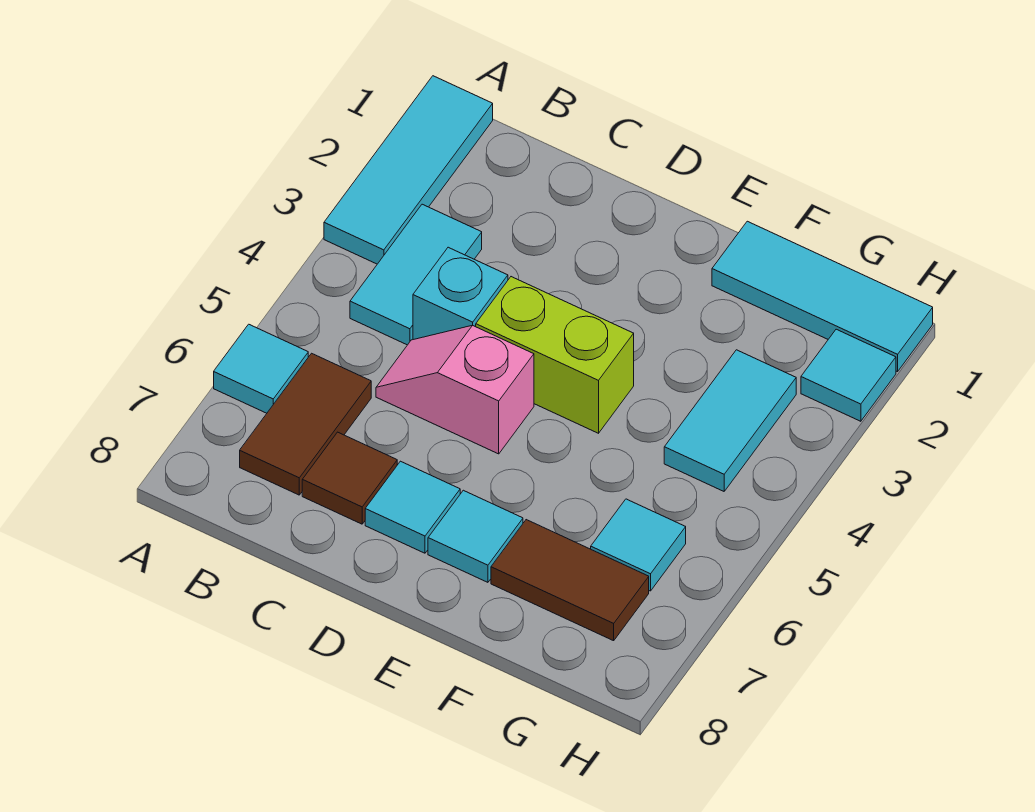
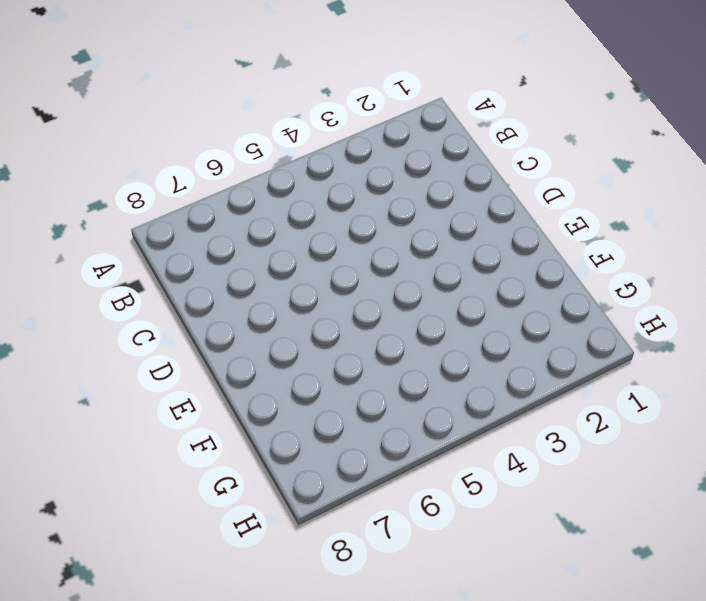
none -> cyan tile A1:A3 level 1
none -> cyan tile A6 level 1
none -> cyan tile B3:B4 level 1

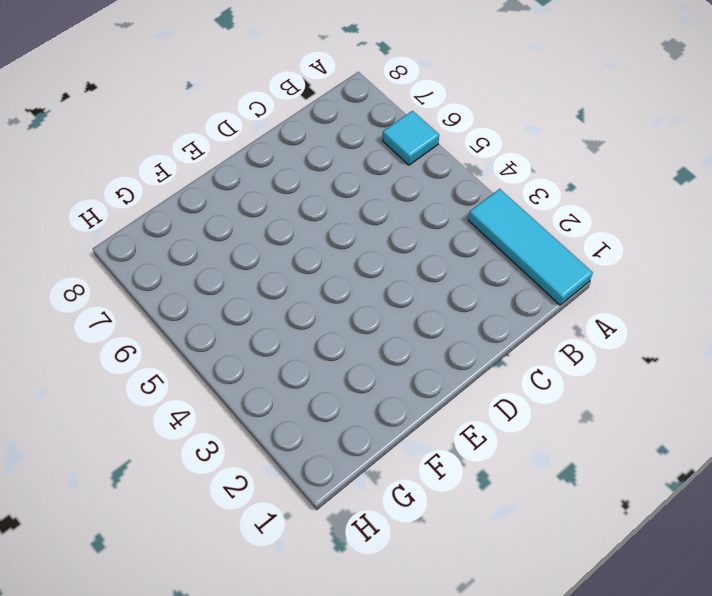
none -> cyan tile B3:B4 level 1
none -> brown tile B6:B7 level 1
none -> cyan brick C4 level 1

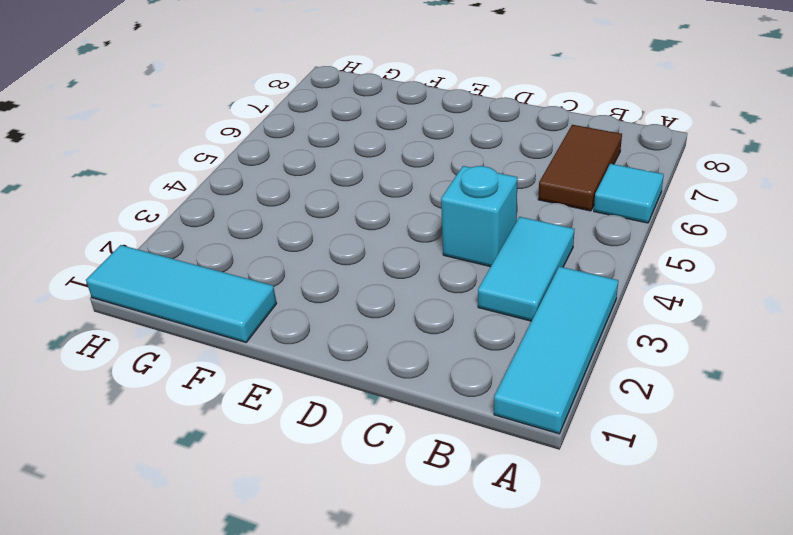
none -> pink slope C5:D5 level 1 top D
none -> brown tile C7 level 1
none -> lime brick D4:E4 level 1

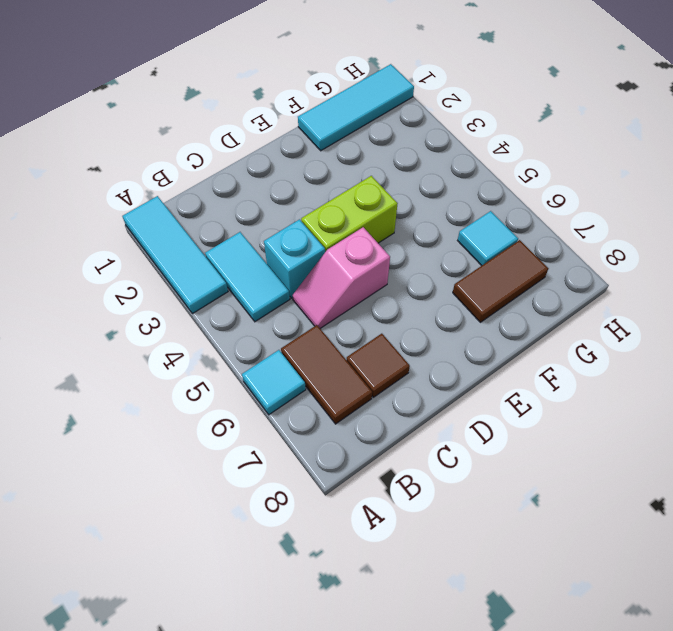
none -> cyan tile D7 level 1
none -> cyan tile E7 level 1
none -> cyan tile G3:G4 level 1

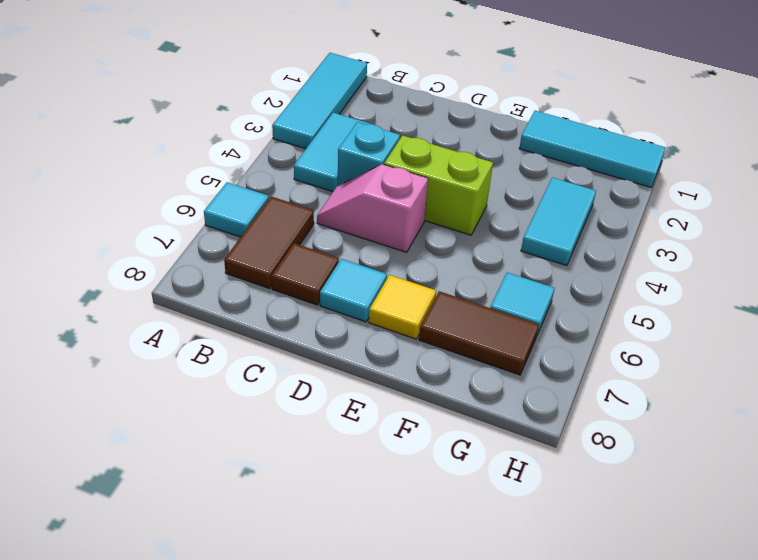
yellow tile E7 level 1 -> cyan tile E7 level 1
none -> cyan tile H2 level 1

